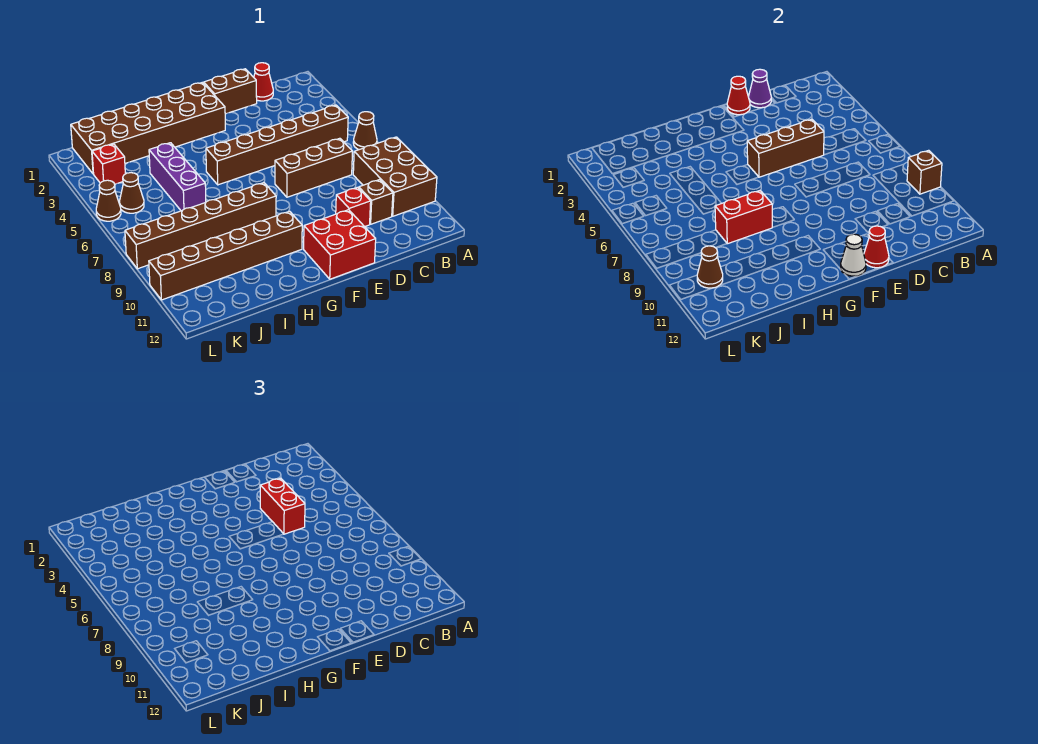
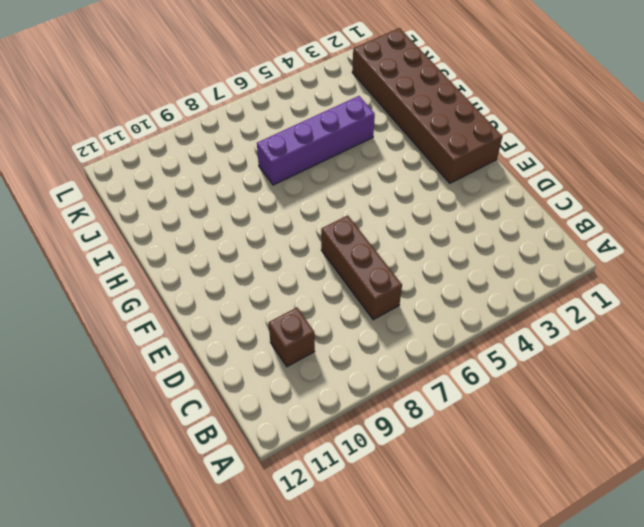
purple brick I4:I7 level 1 -> purple brick I4:I6 level 1
none -> brown cone A6 level 1
none -> brown brick A8:B10 level 1
none -> brown brick B5:G5 level 1

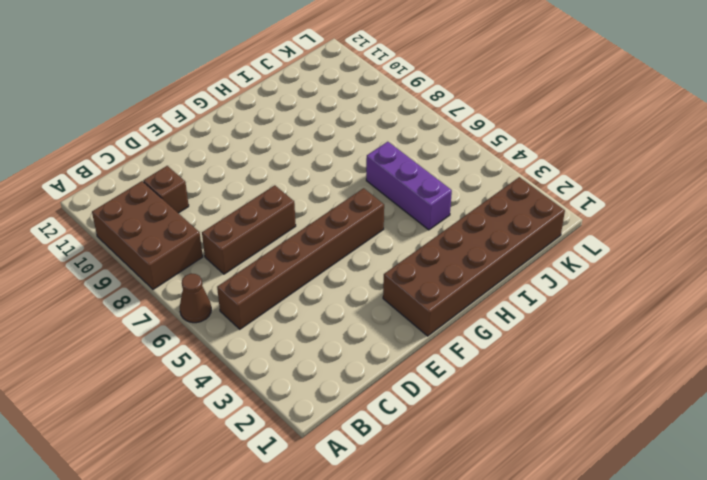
none -> red cone C1 level 1
none -> brown brick D1:E1 level 1
none -> red brick D10 level 1

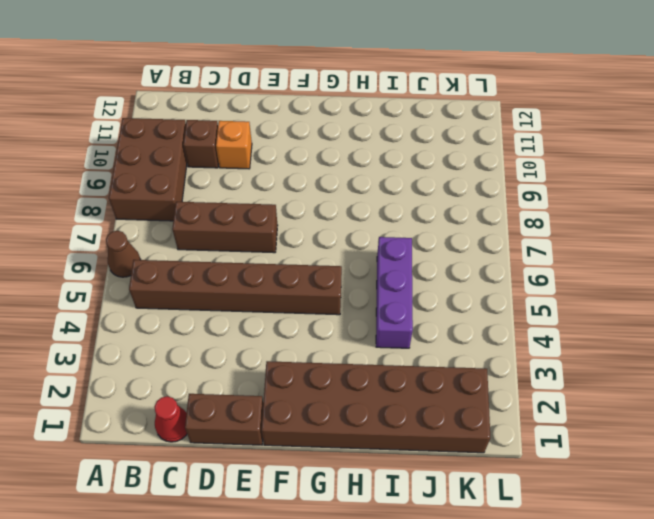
orange brick D10 level 1 -> red brick D10 level 1
none -> red brick E11:F12 level 1
none -> brown brick G8:L8 level 1
none -> brown brick G10:L10 level 1

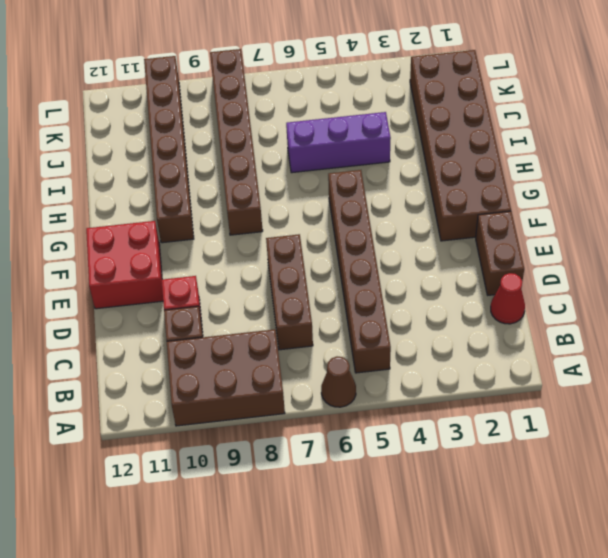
none -> red brick K3 level 1
none -> brown cone K5 level 1
none -> brown cone L5 level 1

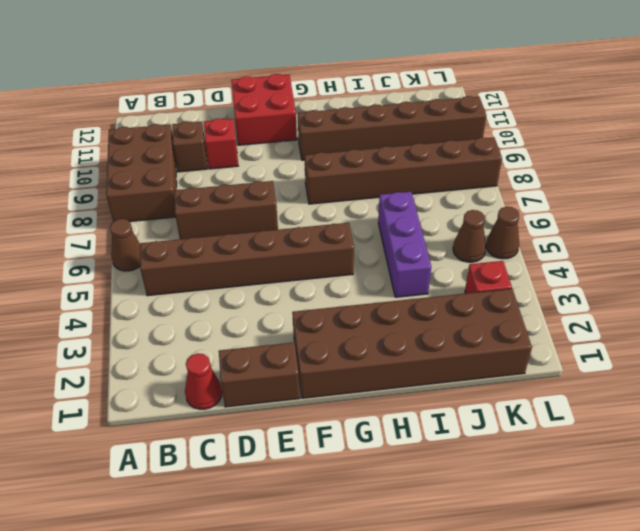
none -> brown brick A9 level 2
none -> purple cone D1 level 2
none -> brown brick D5:F5 level 2

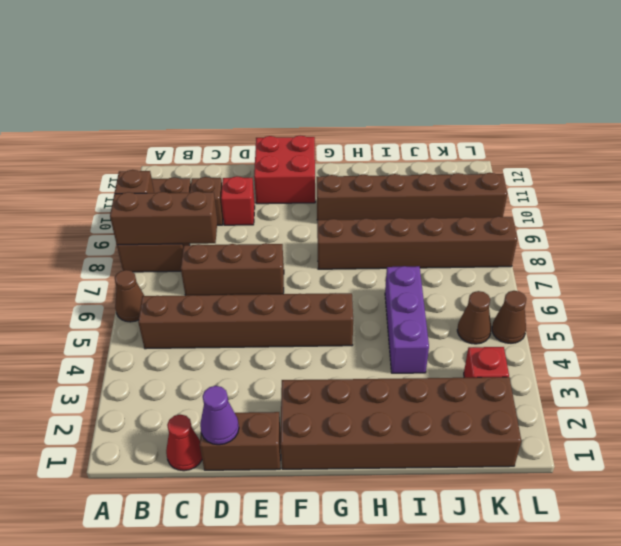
brown brick A8:C8 level 2 -> brown brick D5:F5 level 2
none -> red cone E1 level 2
none -> red cone E12 level 2
none -> white cone F12 level 2

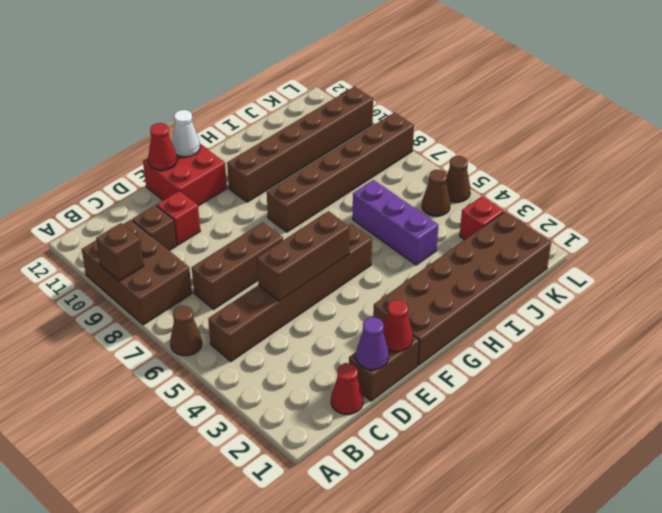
none -> red brick H8:I8 level 2
none -> brown cone K10 level 2
none -> red brick D4:D5 level 3

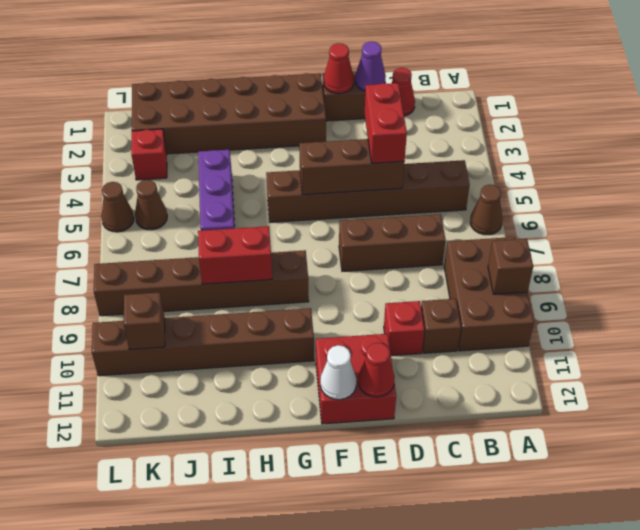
brown brick K10 level 2 -> brown cone K10 level 2

